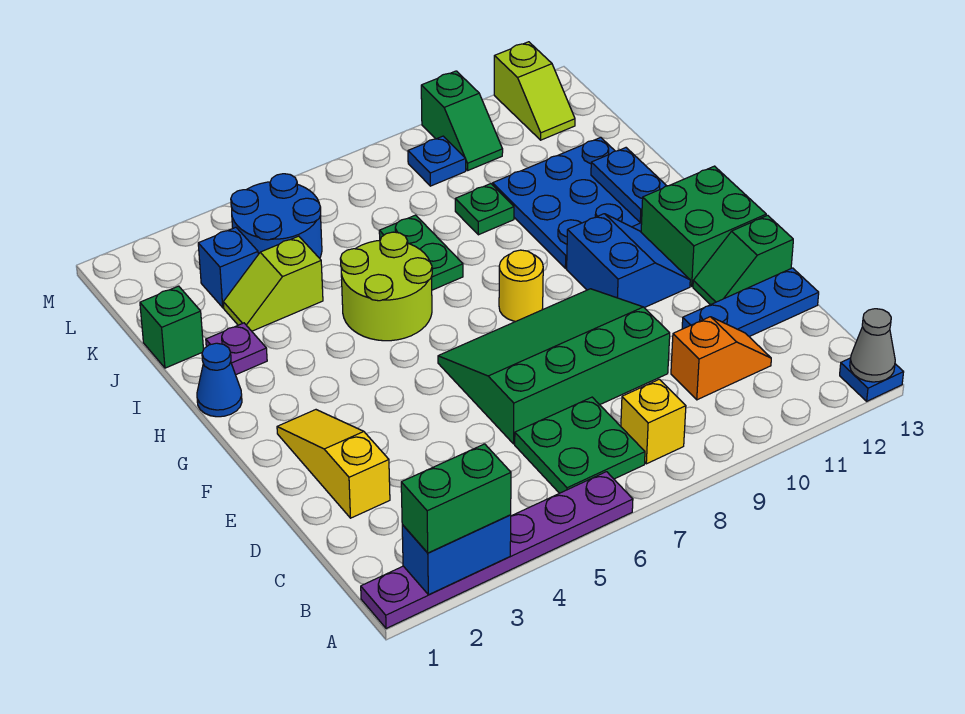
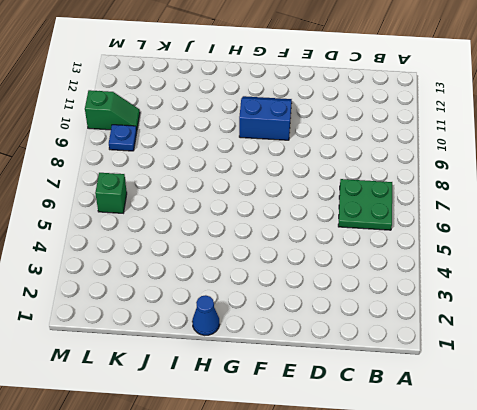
green brick L6 level 1 -> green brick J1 level 1
none -> purple plate A1:A6 level 1
none -> blue plate A13 level 1
none -> yellow brick B8 level 1

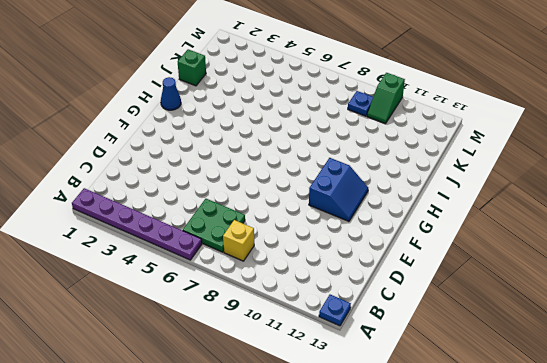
none -> orange slope C10:C11 level 1 top 10
none -> yellow slope D2:F2 level 1 top D
none -> green slope D6:F9 level 1 top D

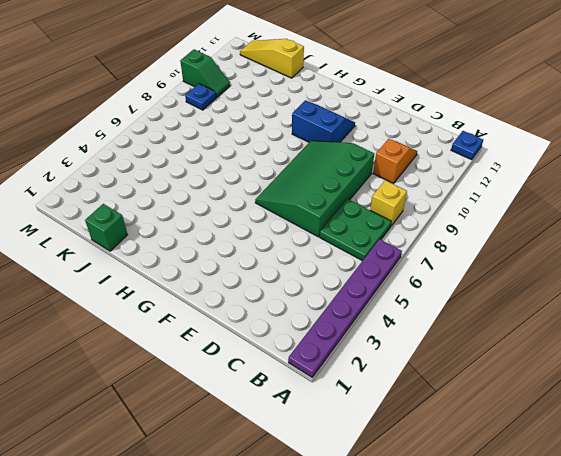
yellow slope J13:L13 level 1 top J -> yellow slope D2:F2 level 1 top D
none -> blue plate D11:D13 level 1
none -> green slope E12:E13 level 1 top 13
none -> green brick F12:G13 level 1

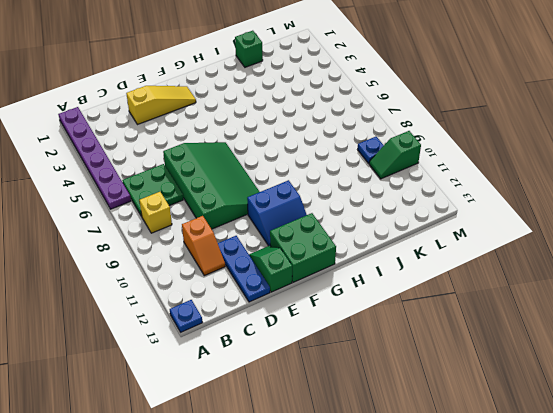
none -> yellow round brick G8 level 1
none -> blue cone H1 level 1
none -> lime round brick H5:I6 level 1

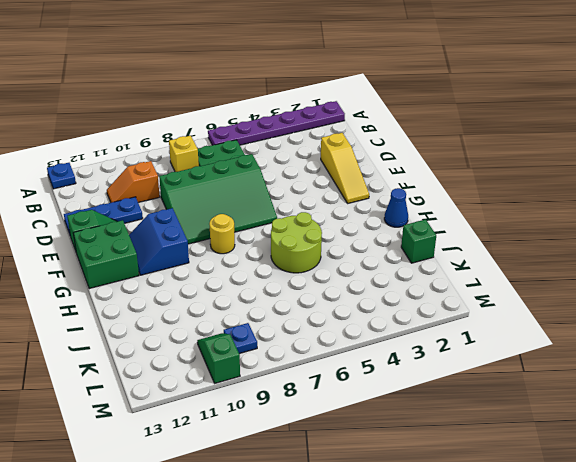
none -> blue plate H10:J12 level 1
none -> purple plate I2 level 1
none -> green plate I7:J7 level 1

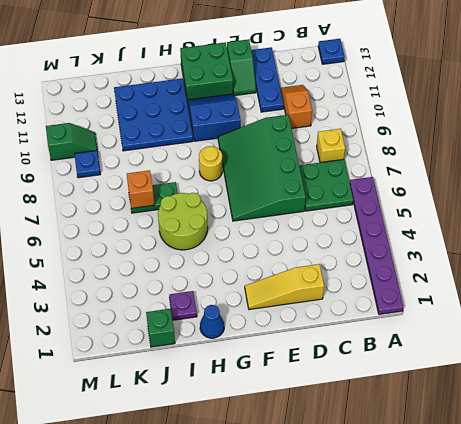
orange brick J7 level 2 -> none
none -> lime slope J3:J4 level 1 top 4
none -> green plate J9 level 1
none -> blue brick K3 level 1

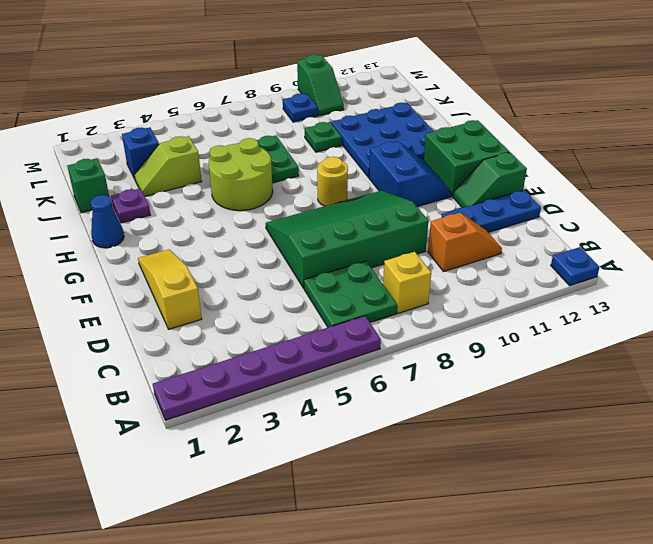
none -> blue round brick K4:L5 level 1
none -> lime slope L12:M12 level 1 top M
none -> blue brick A2:A3 level 2

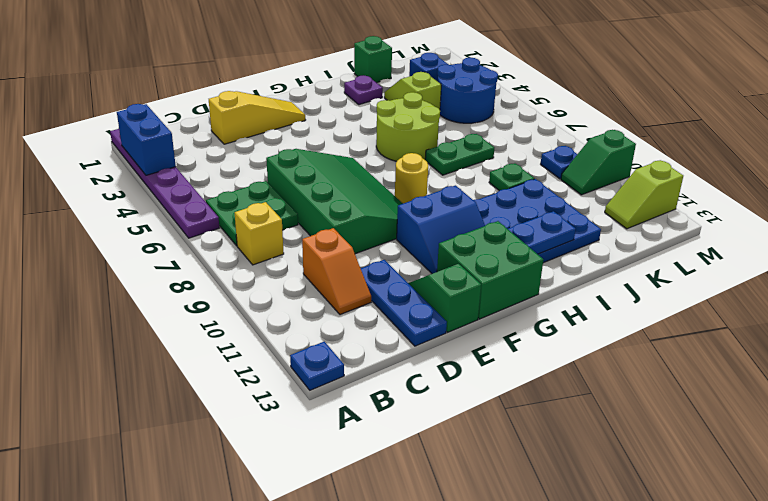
none -> blue cone H1 level 1
none -> grey cone A13 level 2
none -> green brick A2:A3 level 3

